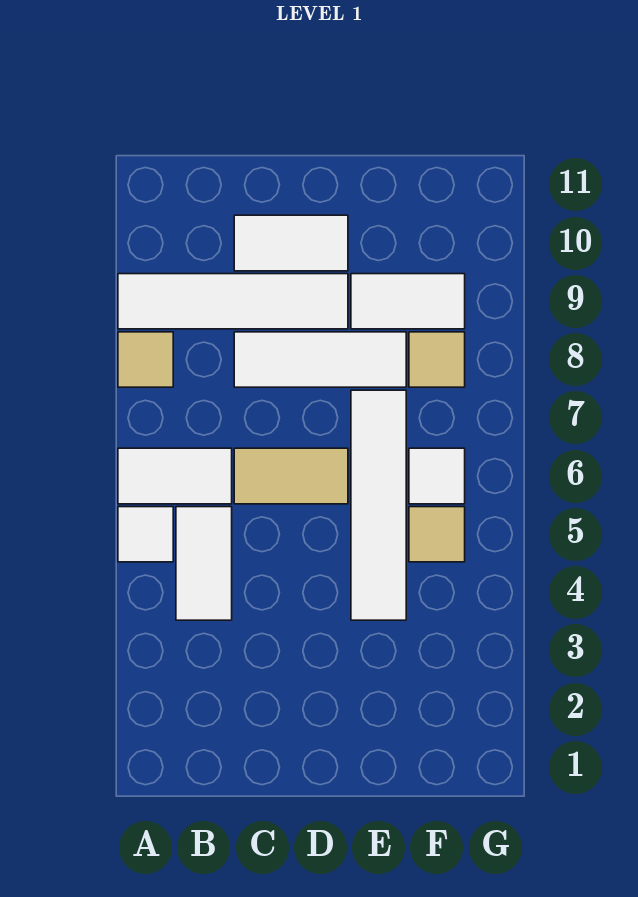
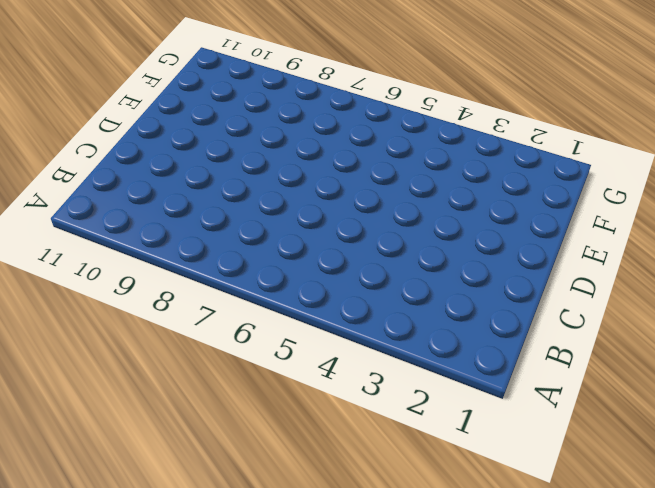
none -> white tile A5 level 1
none -> white tile A6:B6 level 1
none -> tan tile A8 level 1

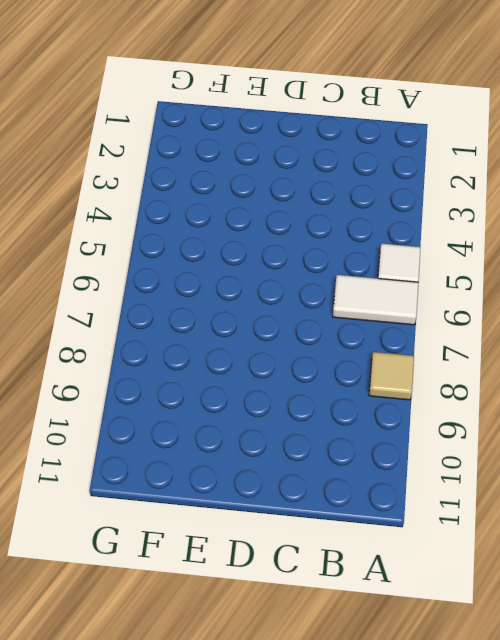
none -> white tile A9:D9 level 1
none -> white tile B4:B5 level 1
none -> tan tile C6:D6 level 1

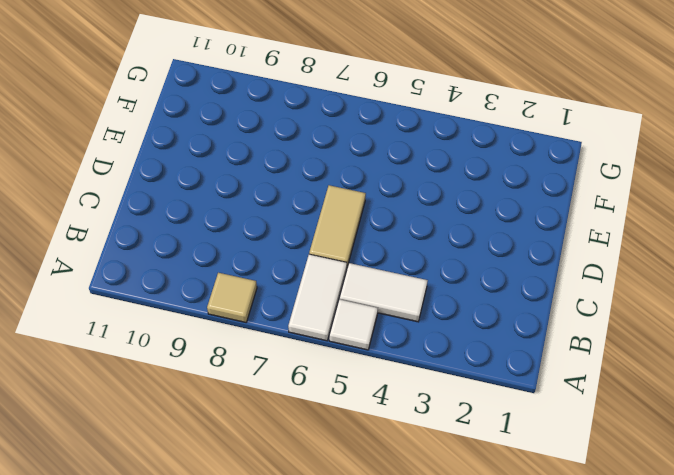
none -> white tile A9:D9 level 1
none -> white tile C8:E8 level 1
none -> white tile C10:D10 level 1

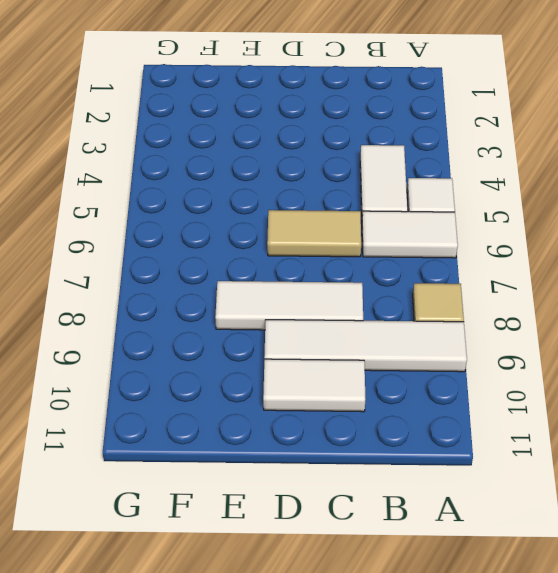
none -> white tile E4:E7 level 1
none -> white tile E9:F9 level 1
none -> tan tile F5 level 1

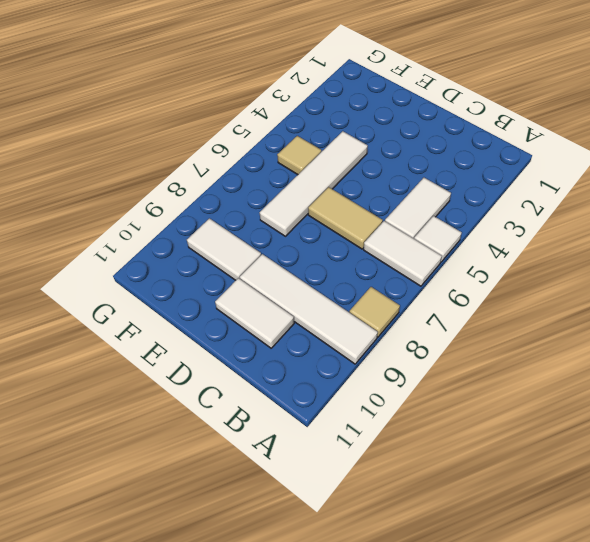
none -> white tile C8:E8 level 1
none -> white tile F6 level 1
none -> tan tile F8 level 1

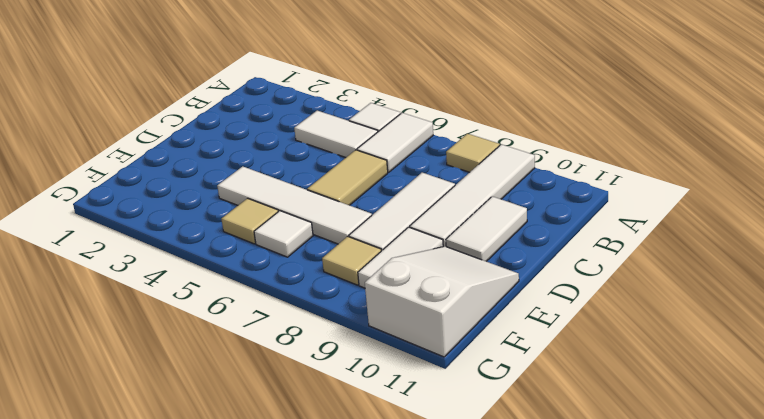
white slope E10:G11 level 1 top G -> none

